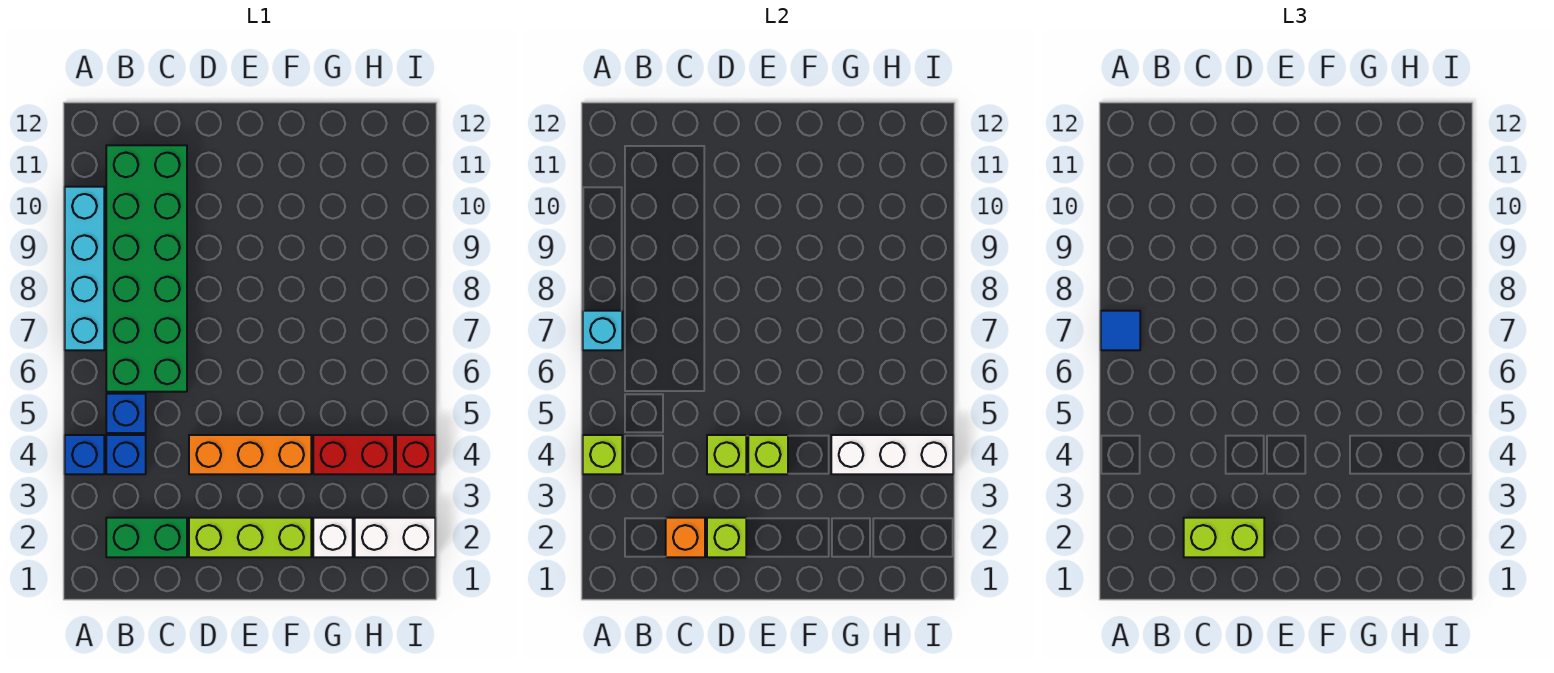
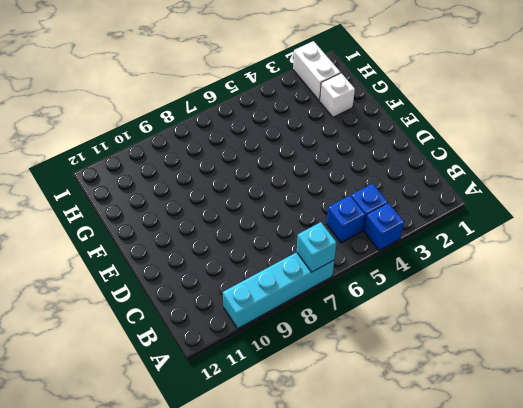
none -> green brick B2:C2 level 1
none -> green brick B6:C11 level 1
none -> lime brick D2:F2 level 1

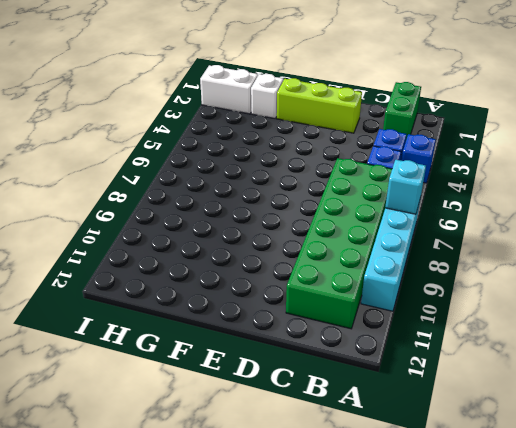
green brick B1:B2 level 1 -> green brick B2:C2 level 1
none -> orange brick D4:F4 level 1
none -> red brick G4:H4 level 1
none -> red brick I4 level 1

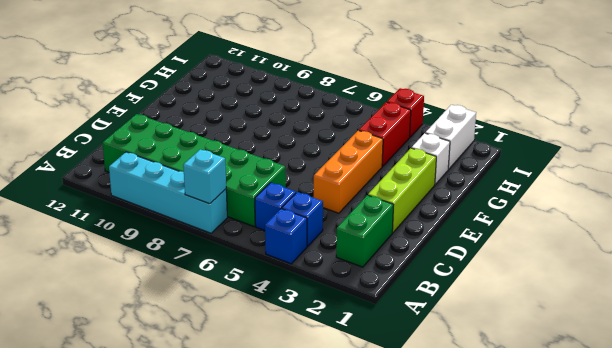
none -> lime brick A4 level 2
none -> orange brick C2 level 2
none -> lime brick D2 level 2

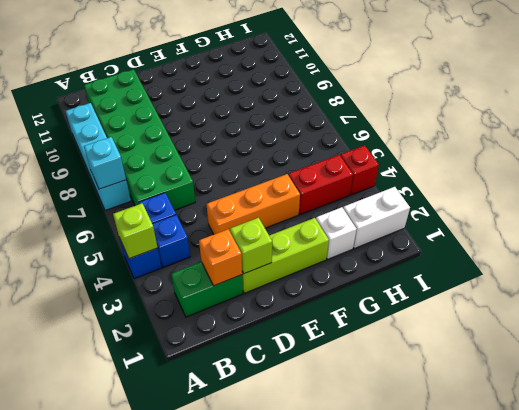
none -> lime brick D4 level 2
none -> lime brick E4 level 2
none -> white brick G4:I4 level 2

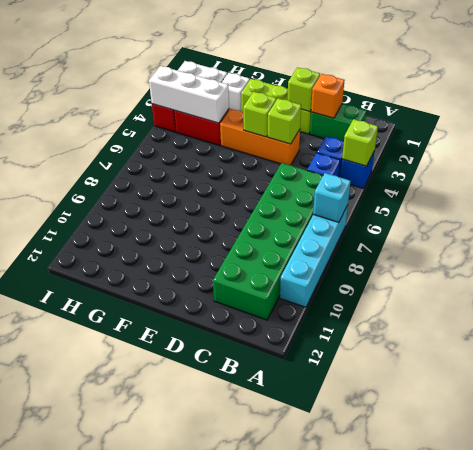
none -> blue tile A7 level 3
none -> lime brick C2:D2 level 3

